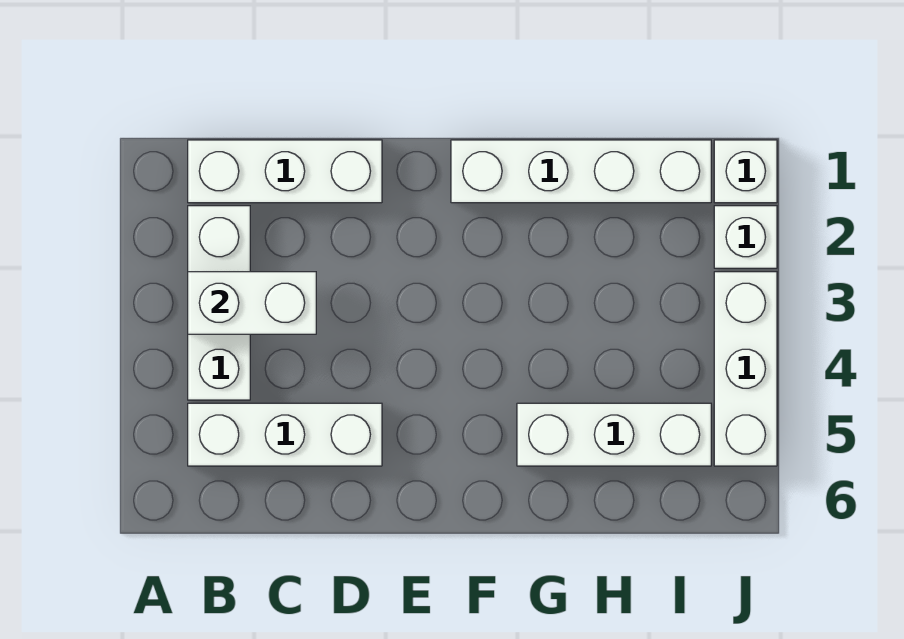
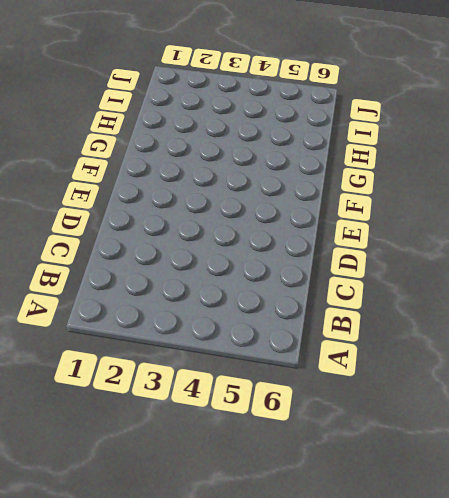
none -> white brick B1:D1 level 1
none -> white brick B2:B4 level 1

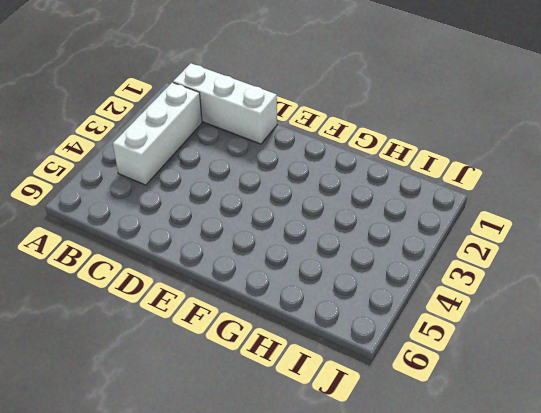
none -> white brick B5:D5 level 1
none -> white brick F1:I1 level 1

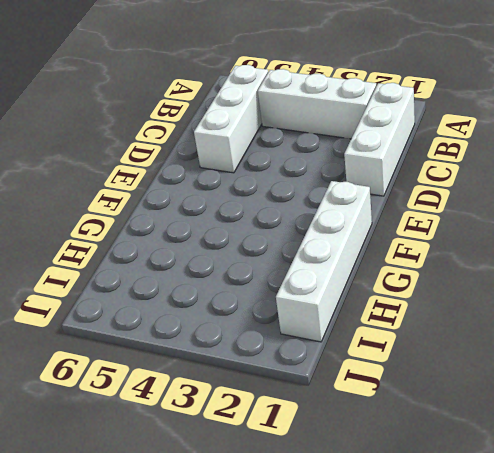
none -> white brick G5:I5 level 1
none -> white brick J1 level 1

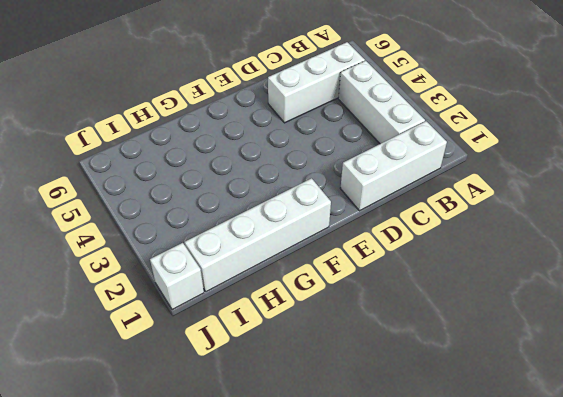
none -> white brick G5:I5 level 1
none -> white brick J2 level 1

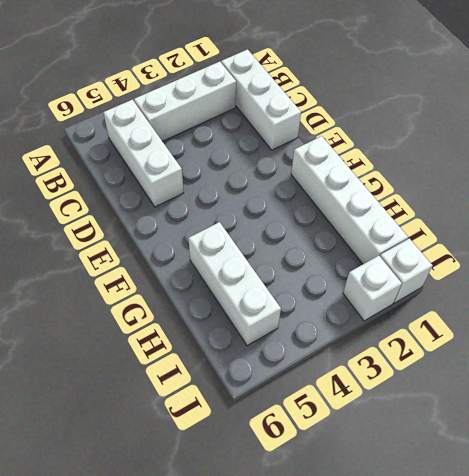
none -> white brick J3:J5 level 1
none -> white brick B3:C3 level 2

